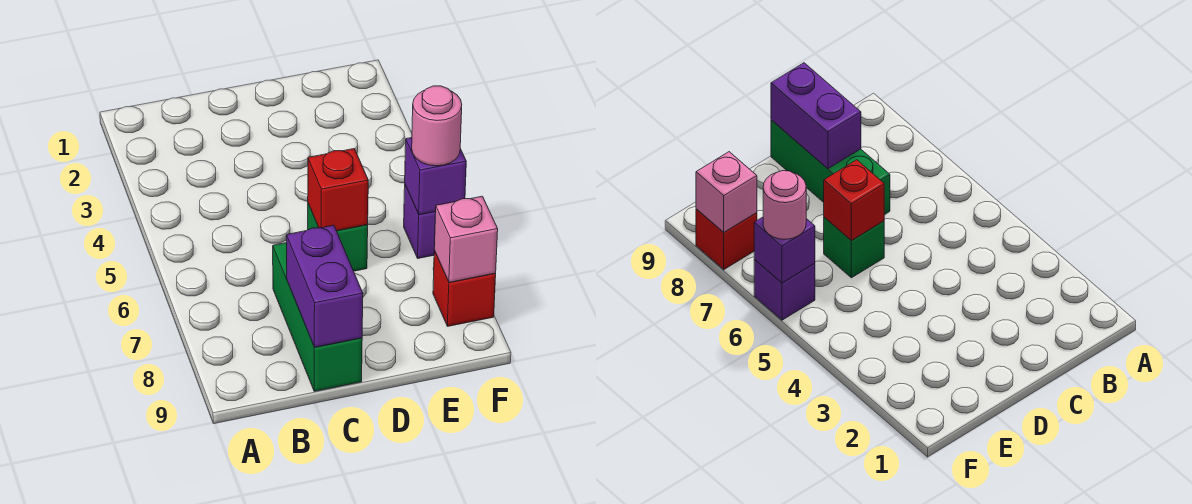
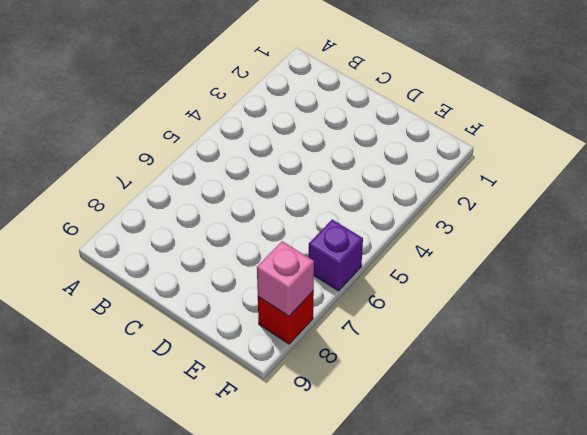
none -> green brick C7:C9 level 1
none -> green brick D6 level 1

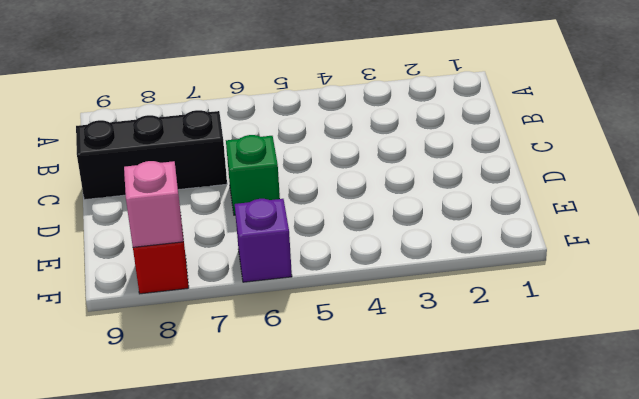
black brick C7:C9 level 1 -> green brick C7:C9 level 1
none -> purple brick C8:C9 level 2
none -> red brick D6 level 2

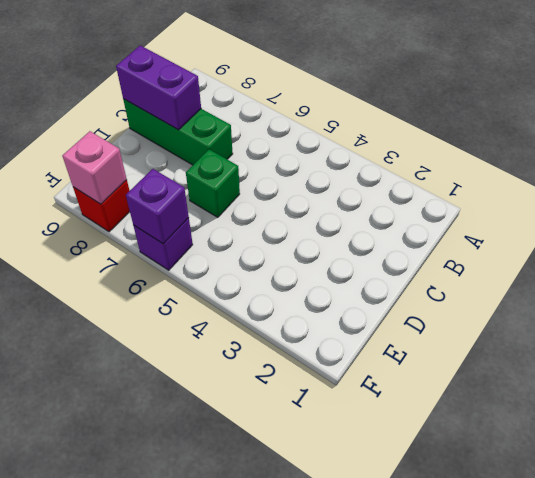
none -> red brick D6 level 2
none -> pink round brick F6 level 3

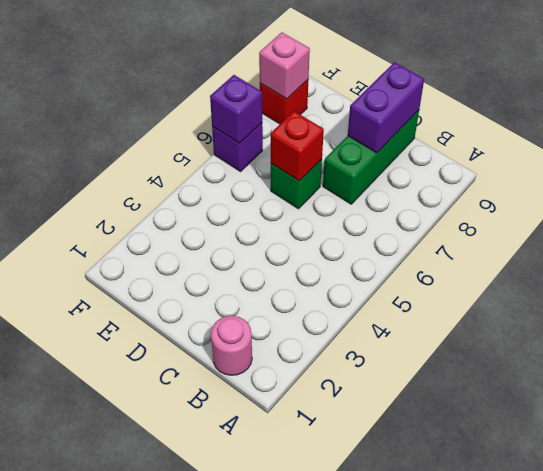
pink round brick B1 level 1 -> pink round brick F6 level 3

